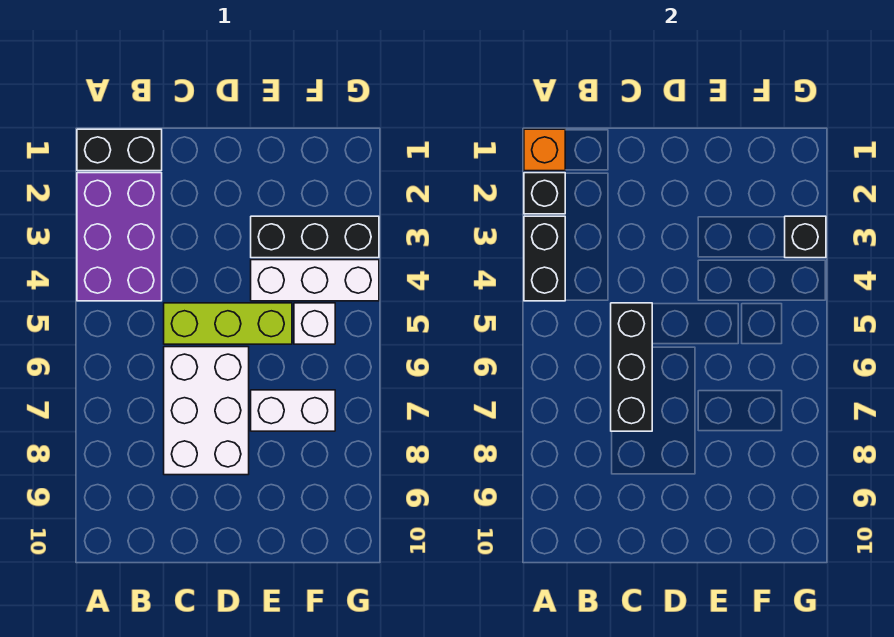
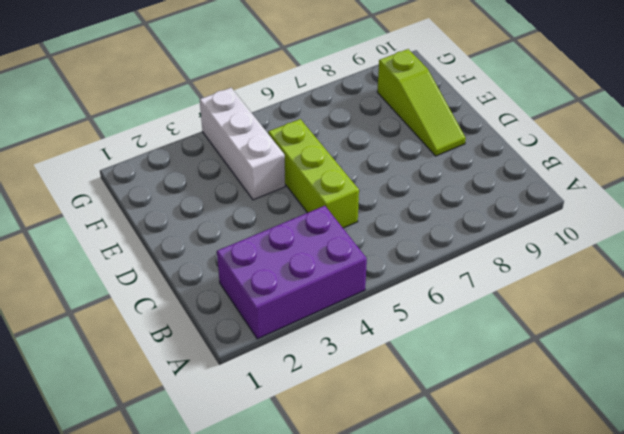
lime slope D9:F9 level 1 top F -> none
none -> black brick A1:B1 level 1
none -> white brick C6:D8 level 1
none -> black brick E3:G3 level 1

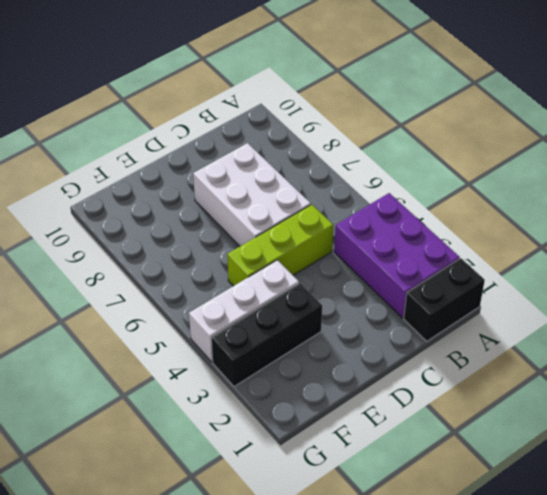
none -> white brick E7:F7 level 1
none -> white brick F5 level 1
none -> orange brick A1 level 2

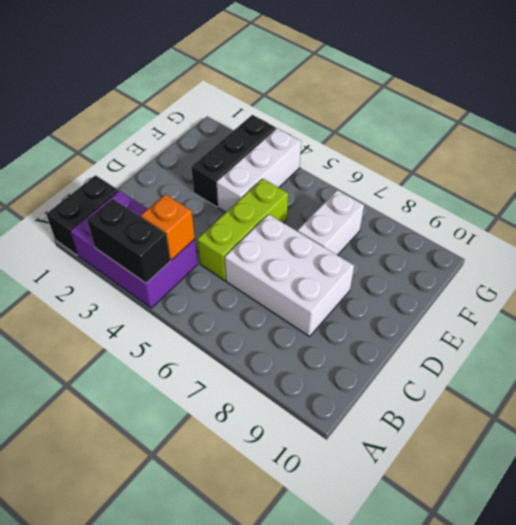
orange brick B4 level 2 -> orange brick A1 level 2
none -> white brick F5 level 1
none -> black brick A2 level 2
none -> black brick C5:C7 level 2

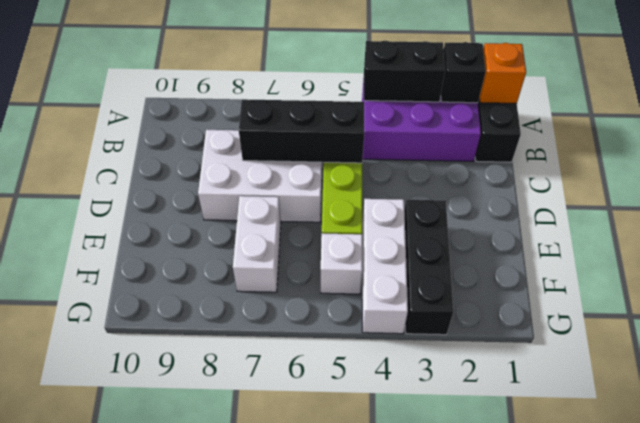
none -> black brick G3 level 2

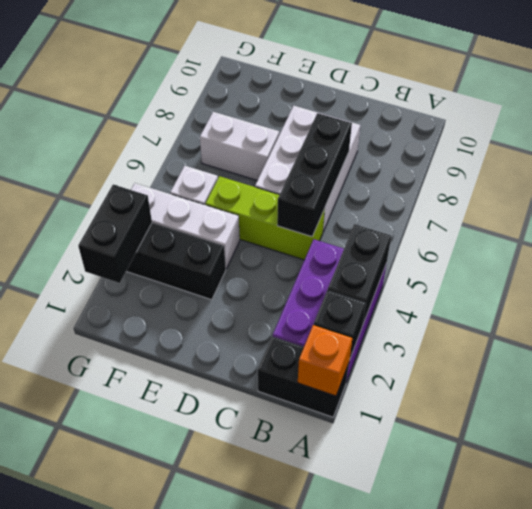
black brick G2:G3 level 2 -> black brick G3 level 2

